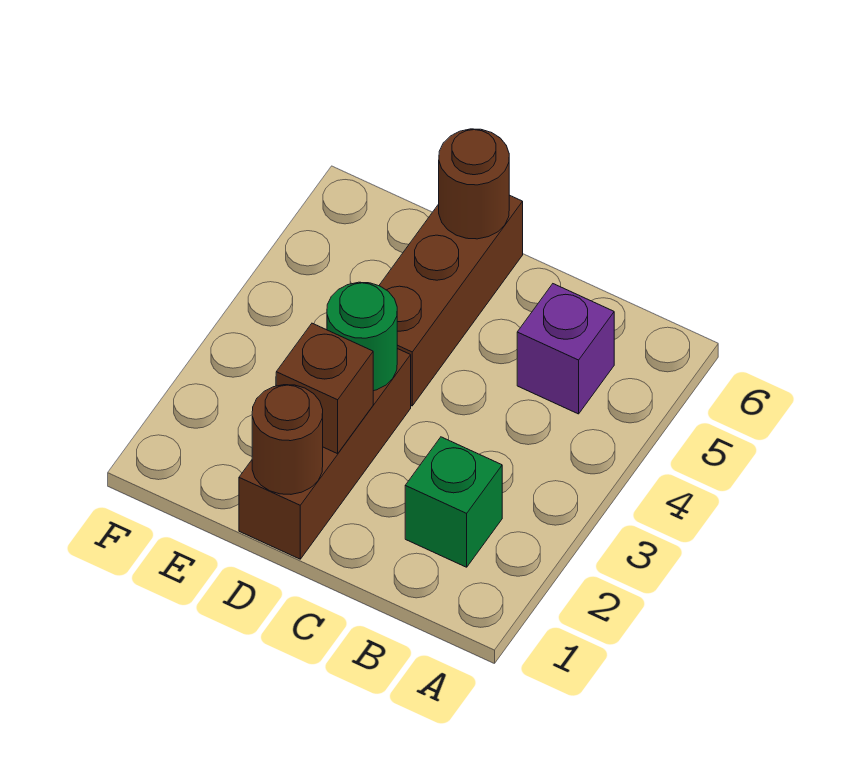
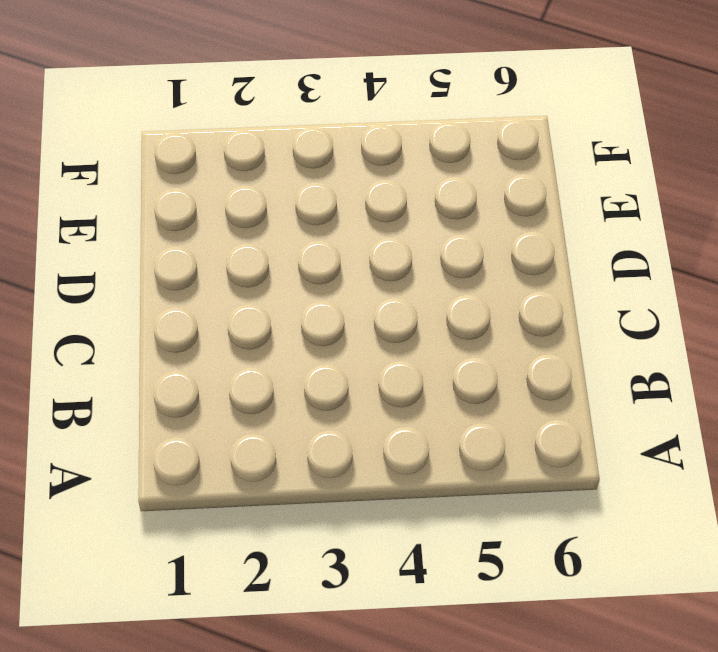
none -> green brick B2 level 1
none -> purple brick B5 level 1

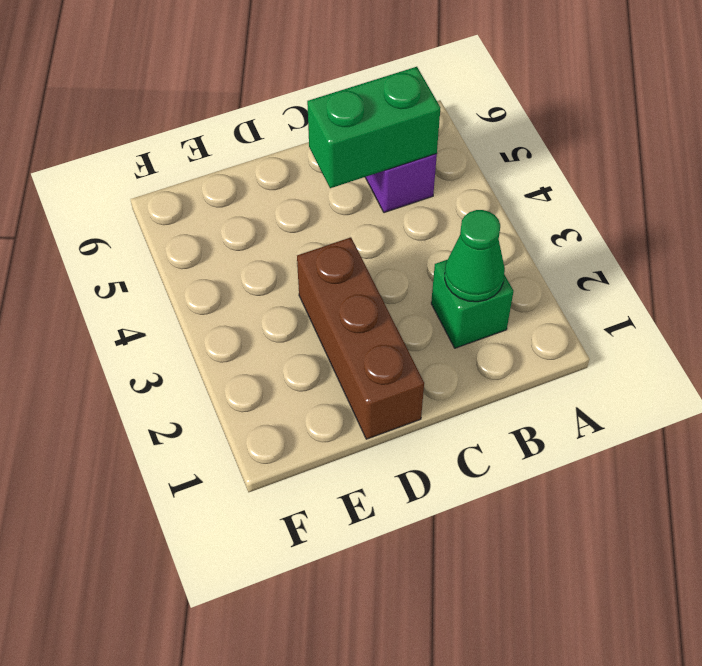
green cone B2 level 2 -> none
green brick B5:C5 level 2 -> none
none -> brown brick D4:D6 level 1
none -> brown round brick D1 level 2

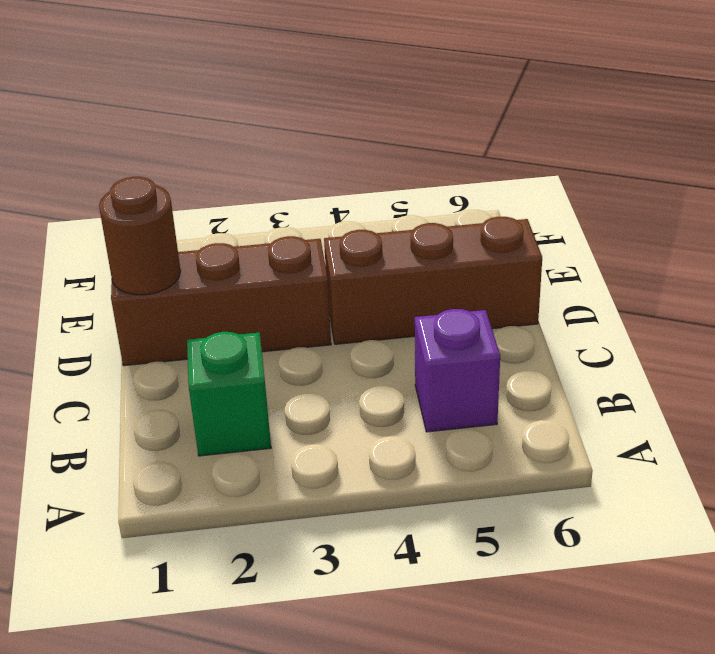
none -> brown brick D2 level 2
none -> green round brick D3 level 2

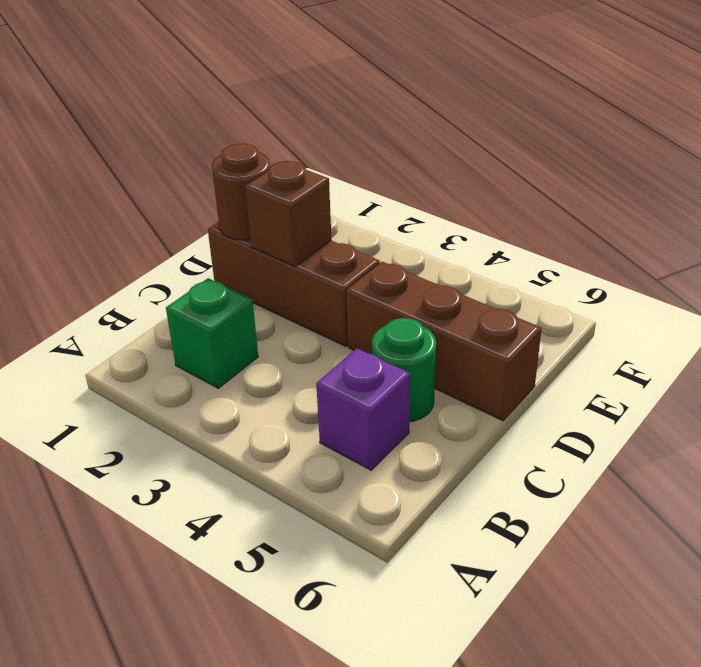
green round brick C5 level 1 -> green round brick D3 level 2
none -> brown round brick D6 level 2

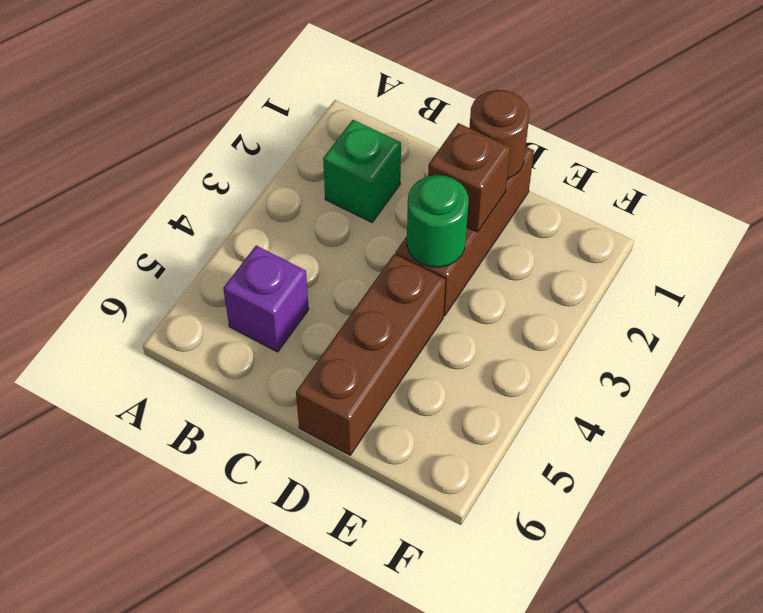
none -> brown round brick D6 level 2

